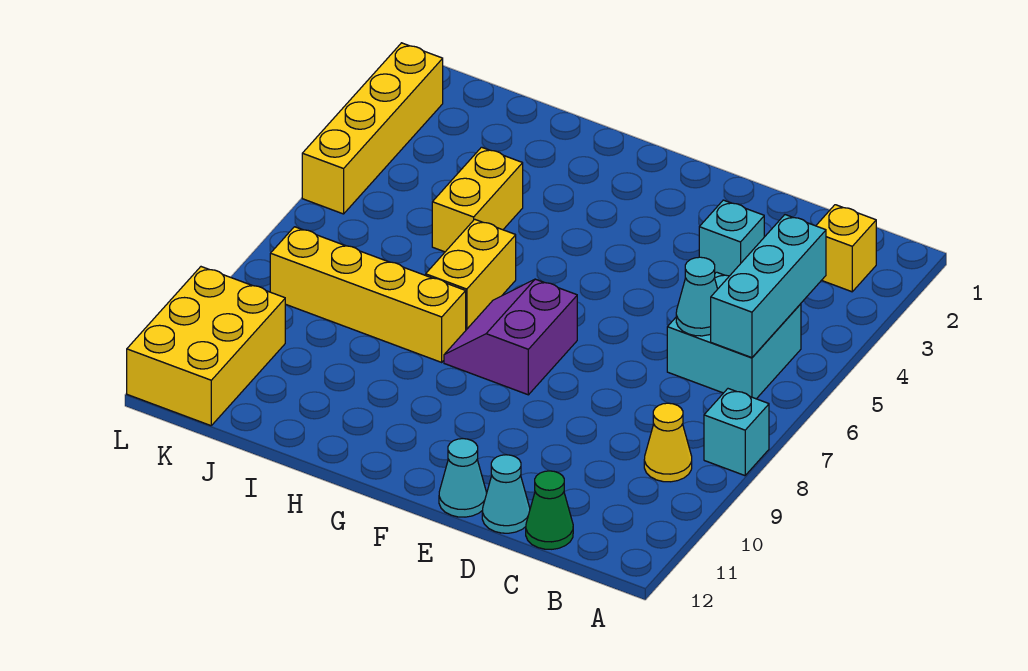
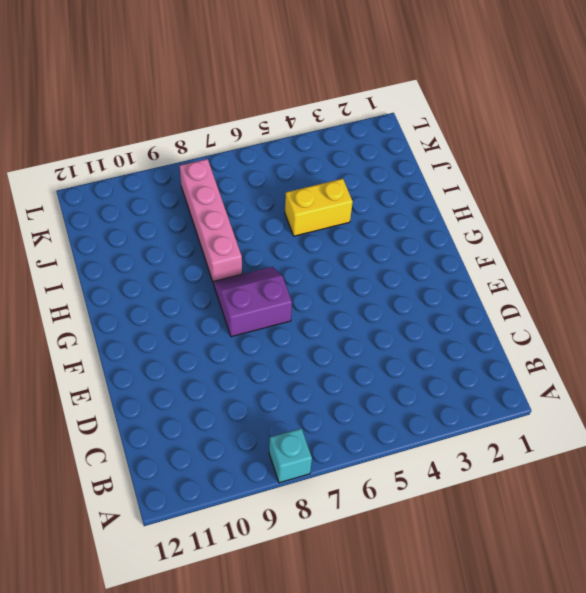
pink brick H8:K8 level 1 -> yellow brick H8:K8 level 1
none -> yellow brick B2 level 1
none -> cyan brick B5:C6 level 1
none -> yellow cone B9 level 1

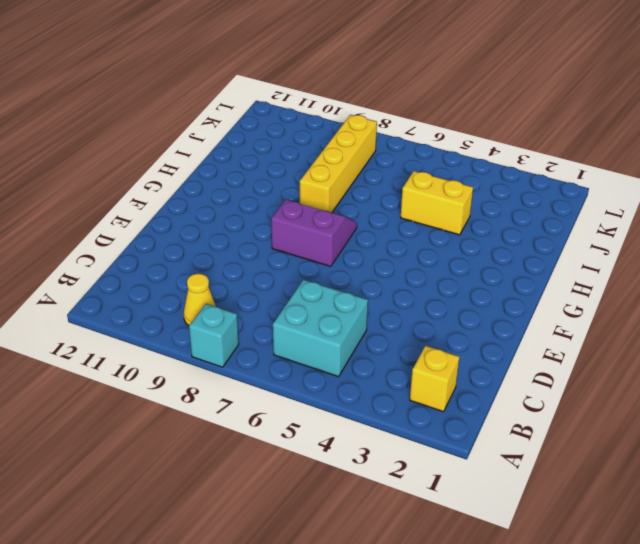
none -> green cone C12 level 1
none -> cyan brick D3 level 1
none -> cyan cone D12 level 1

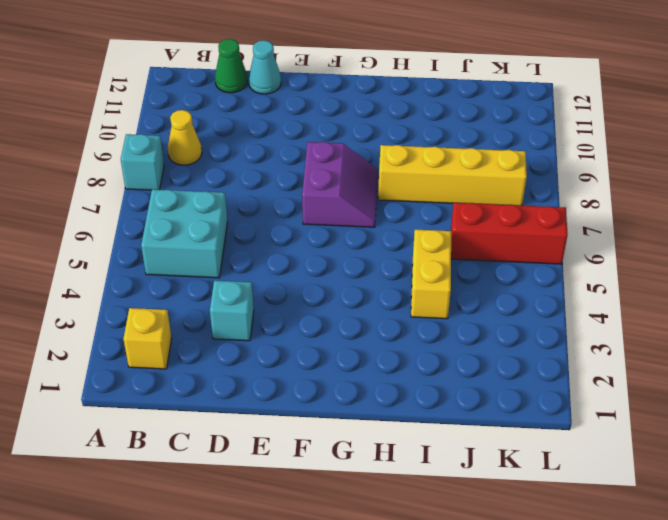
red brick J6:L6 level 1 -> none
none -> cyan cone E12 level 1
none -> yellow brick H6:H7 level 1
none -> yellow brick K10:L12 level 1

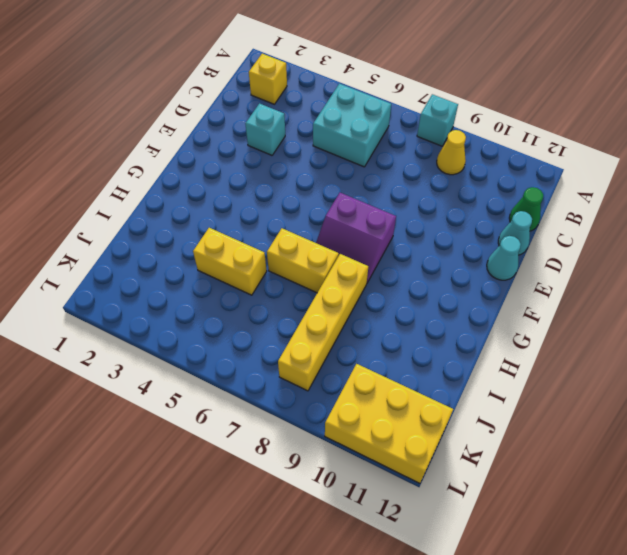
none -> yellow brick L2:L5 level 1
none -> cyan brick B4:B6 level 2
none -> cyan cone C6 level 2

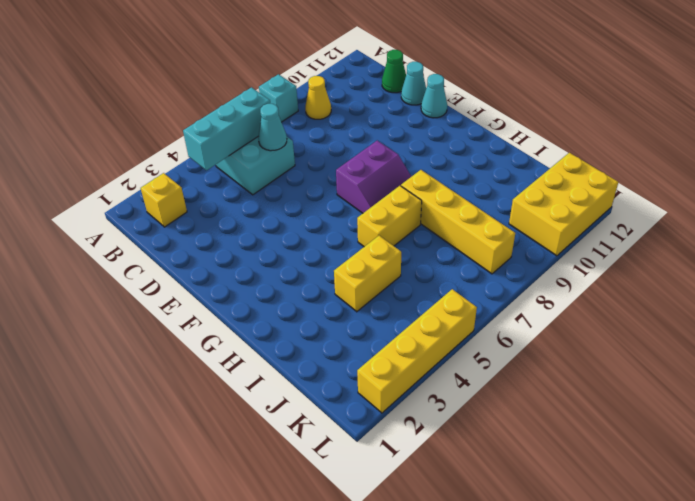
none -> cyan brick D3 level 1

